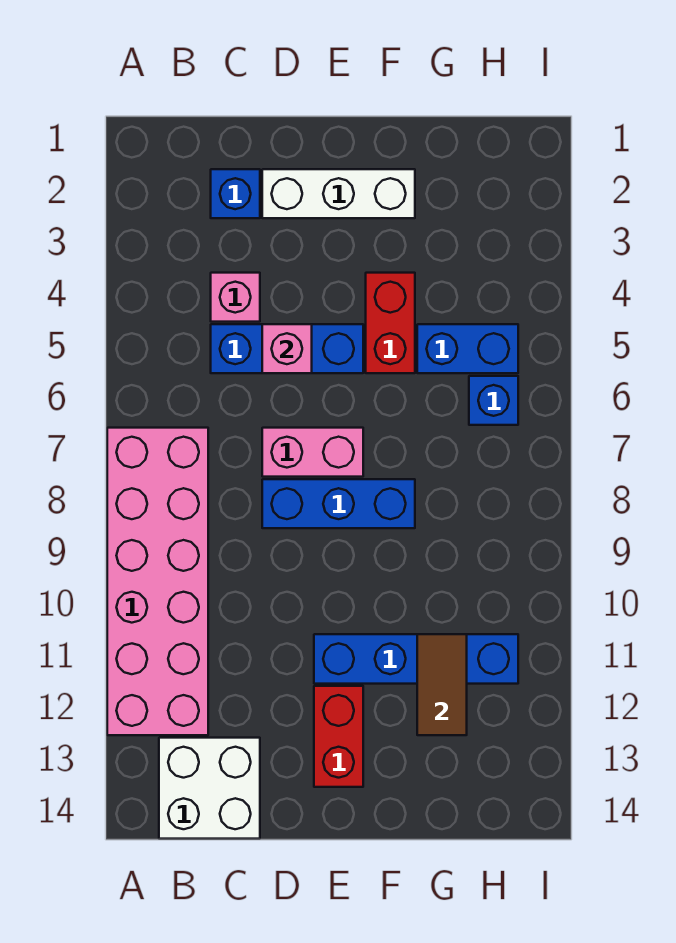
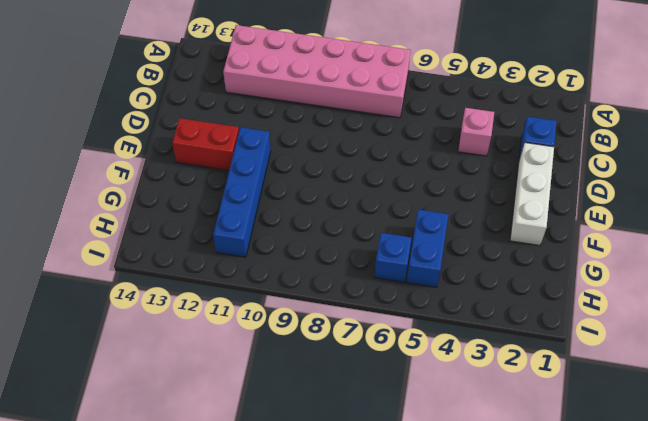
none -> white brick B13:C14 level 1
none -> blue brick C5:E5 level 1
none -> pink brick D7:E7 level 1

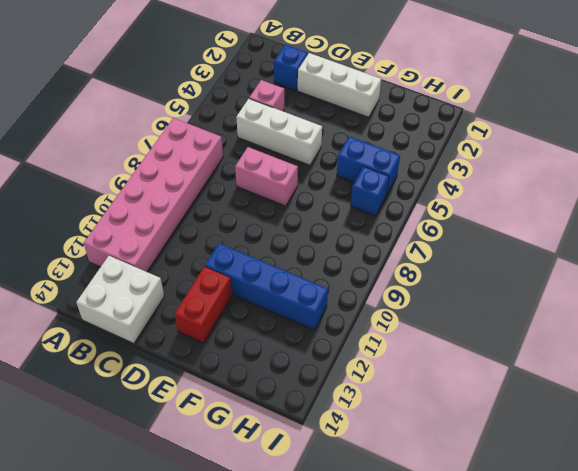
white brick C5:E5 level 1 -> blue brick C5:E5 level 1
none -> blue brick D8:F8 level 1
none -> red brick F4:F5 level 1
none -> pink brick D5 level 2

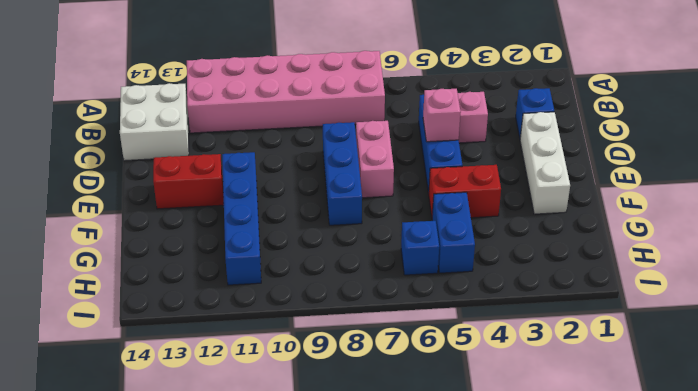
none -> brown tile G11:G12 level 2

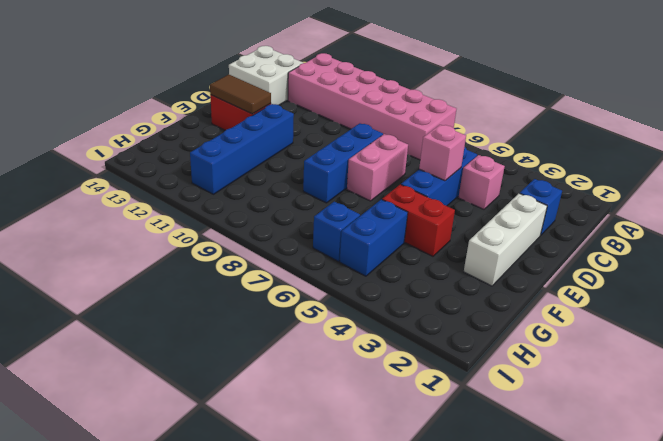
brown tile E12:E13 level 2 -> brown tile G11:G12 level 2

